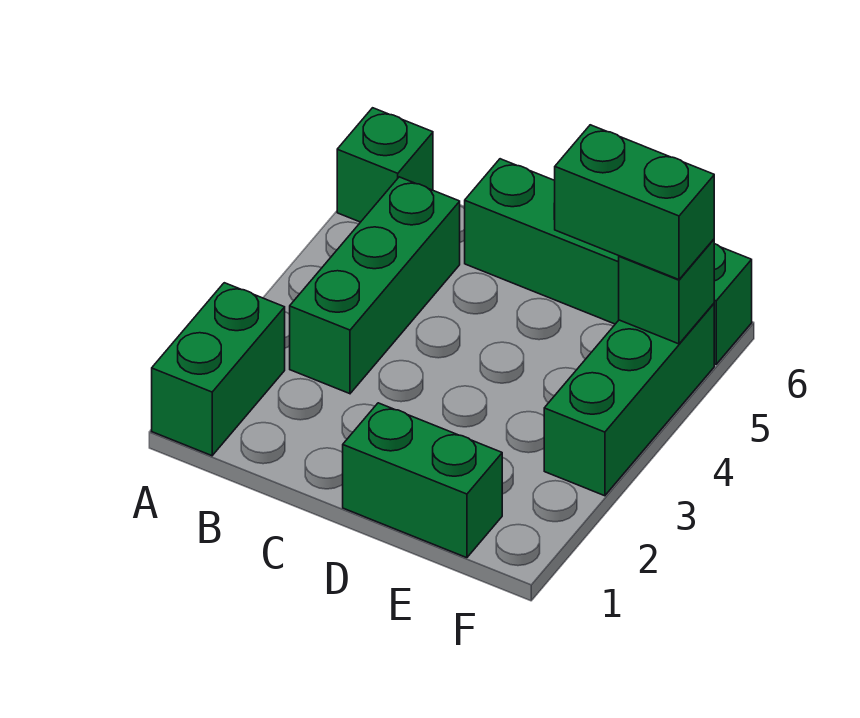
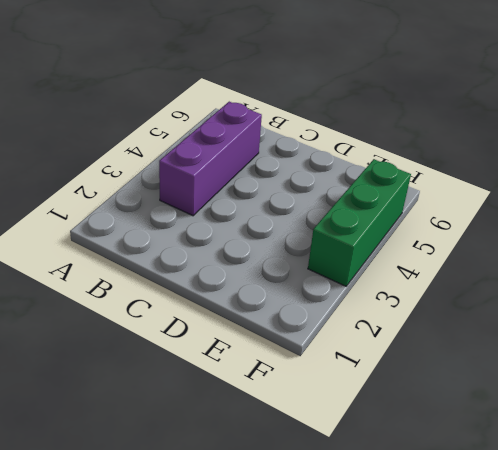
purple brick B3:B5 level 1 -> green brick B3:B5 level 1
none -> green brick A1:A2 level 1
none -> green brick A6 level 1

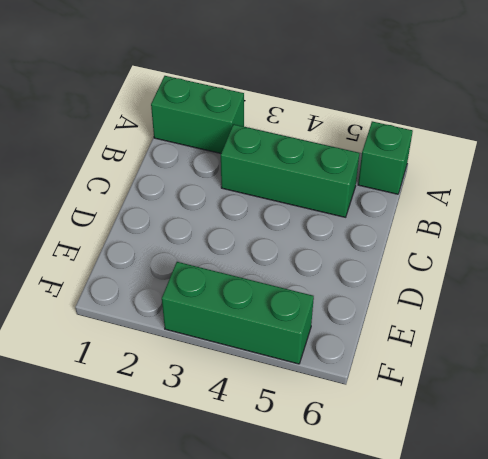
none -> green brick C6:F6 level 1
none -> green brick D1:E1 level 1

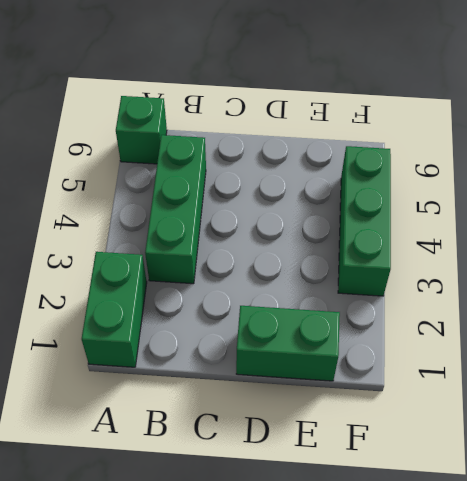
none -> green brick C6:F6 level 1
none -> green brick F5 level 2

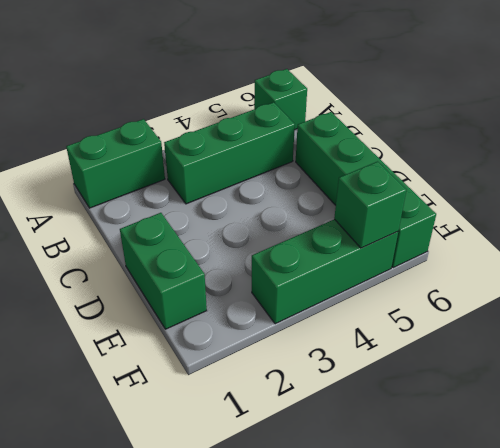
none -> green brick E5:F5 level 3

